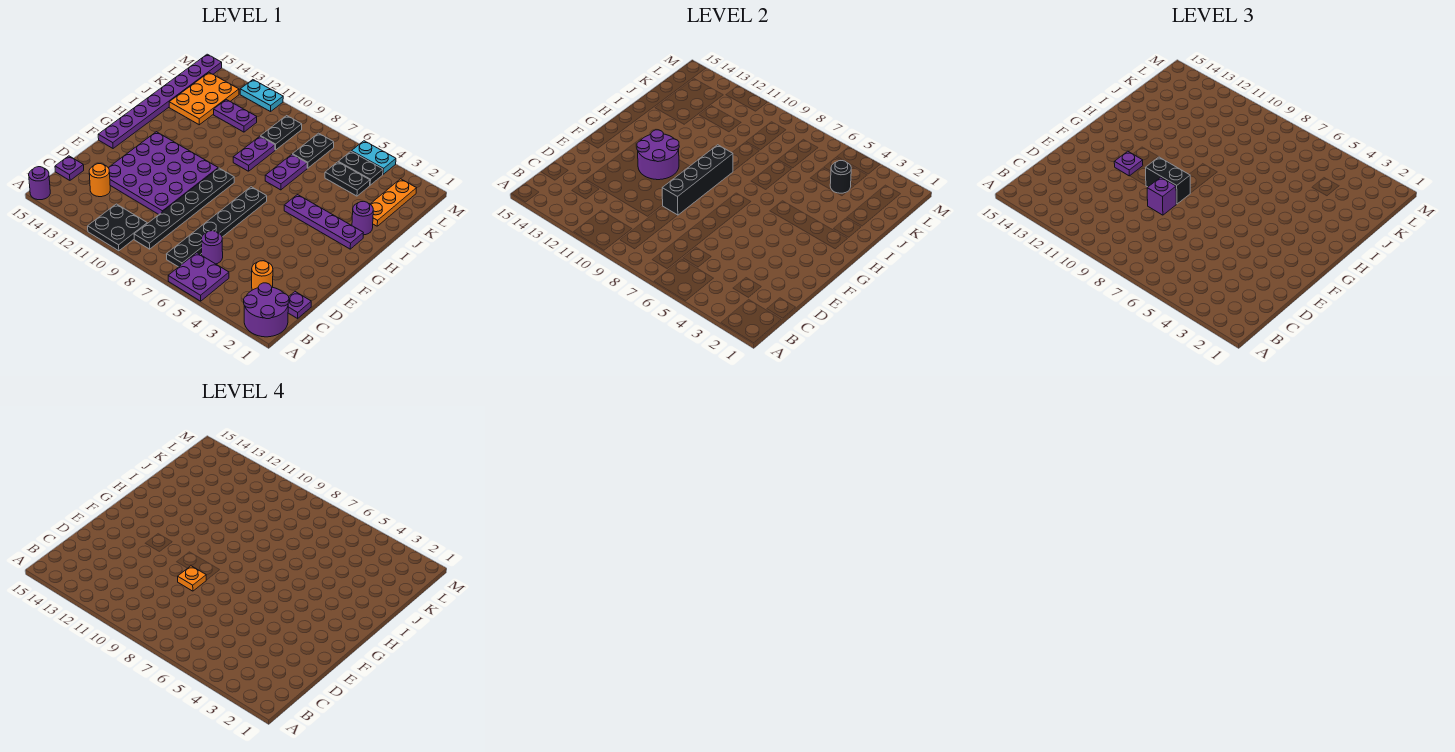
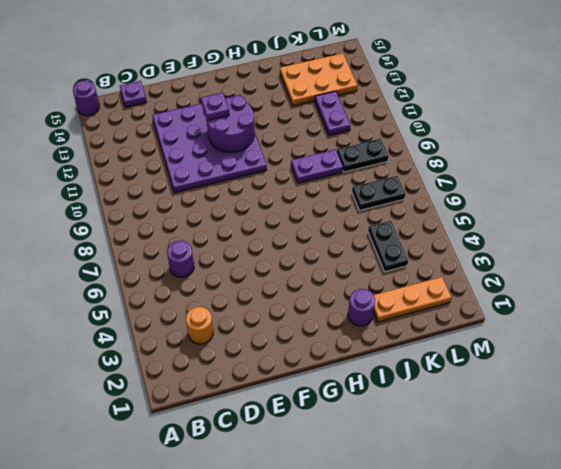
none -> purple round brick A1:B2 level 1
none -> purple plate A5:B6 level 1
none -> black plate A10:B11 level 1
none -> black plate B7:G7 level 1

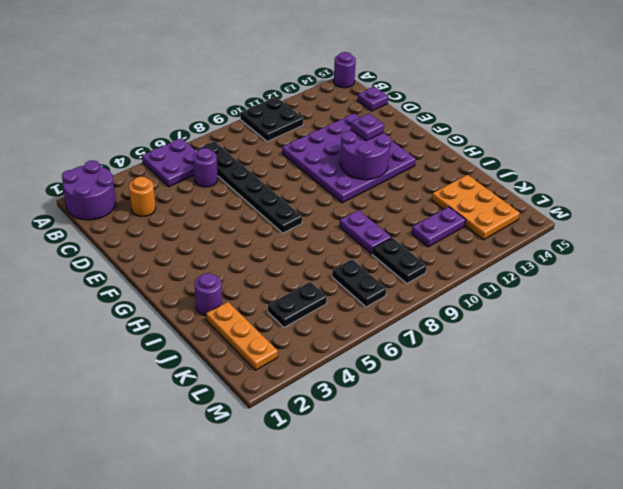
none -> black plate B9:G9 level 1
none -> purple plate C1 level 1
none -> orange round brick C13 level 1
none -> purple plate F15:M15 level 1

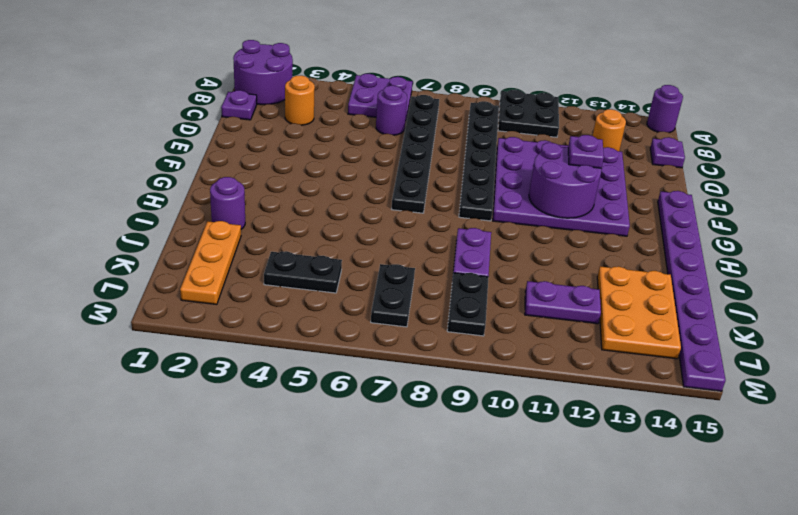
none -> purple plate H2:H5 level 1
none -> purple plate I7:J7 level 1
none -> black plate L4:L5 level 1
none -> cyan plate M4:M5 level 1

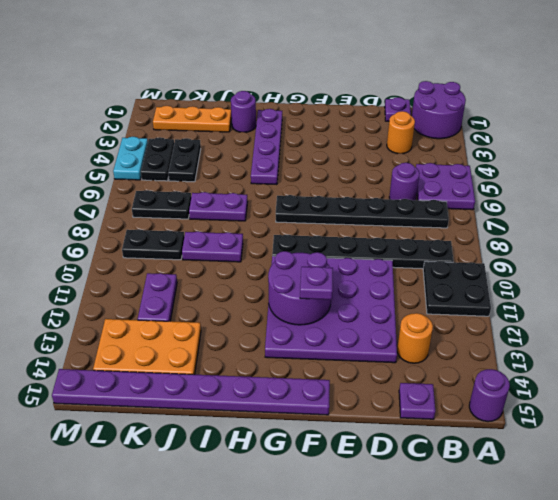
none -> cyan plate M11:M12 level 1
none -> black brick E9:H9 level 2
none -> black round brick K4 level 2
none -> purple brick E9 level 3

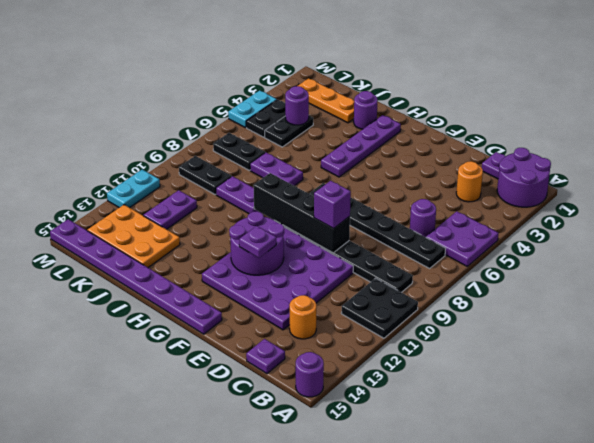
purple round brick K4 level 2 -> black round brick K4 level 2
none -> black brick F9:F10 level 3
none -> orange plate E9 level 4

